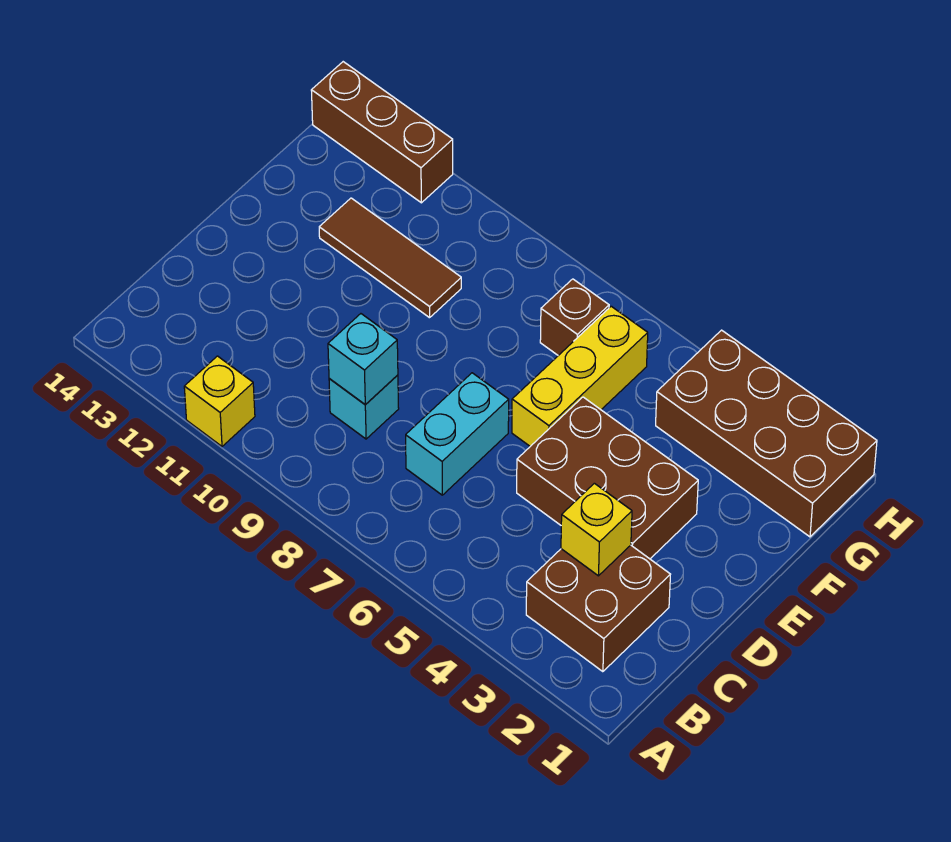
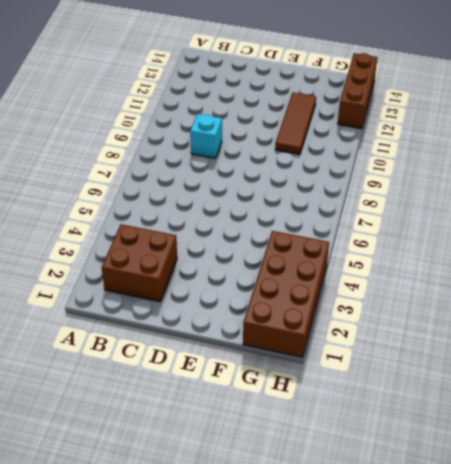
none -> yellow brick A11 level 1
none -> cyan brick C7:D7 level 1
none -> brown brick D3:E5 level 1

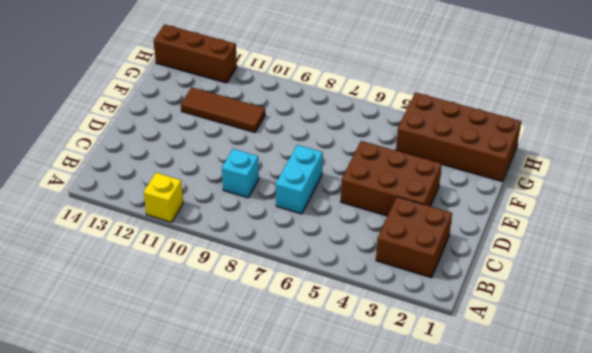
none -> yellow brick E6:G6 level 1
none -> brown brick G7 level 1
none -> yellow brick C3 level 2

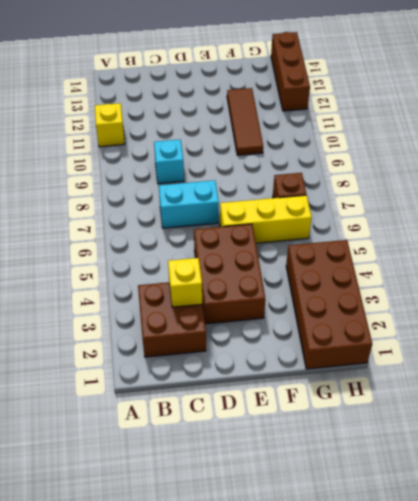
none -> cyan brick C9 level 2

